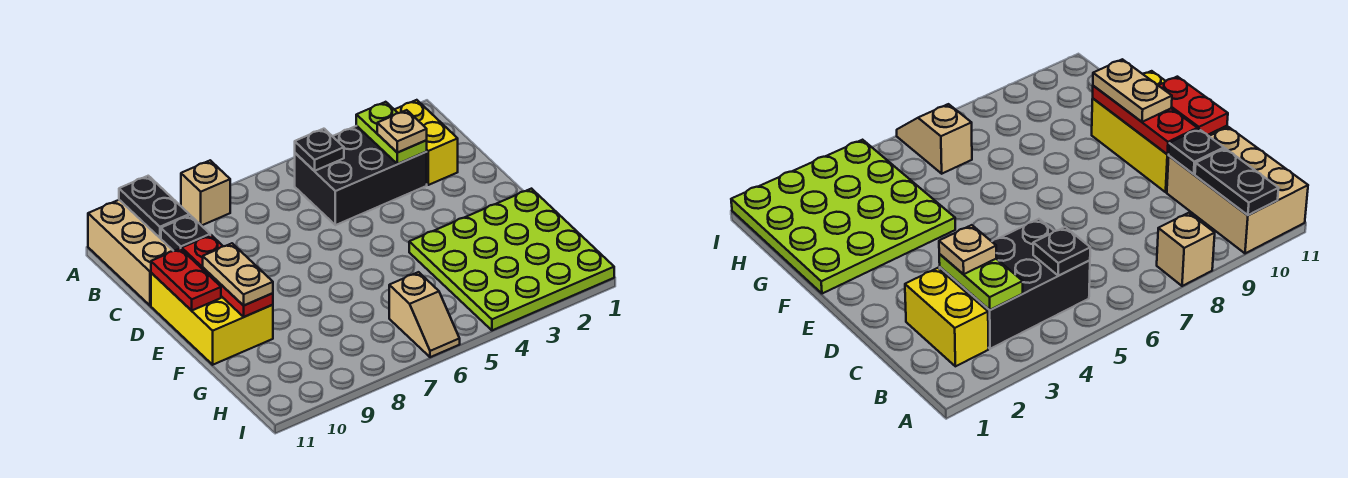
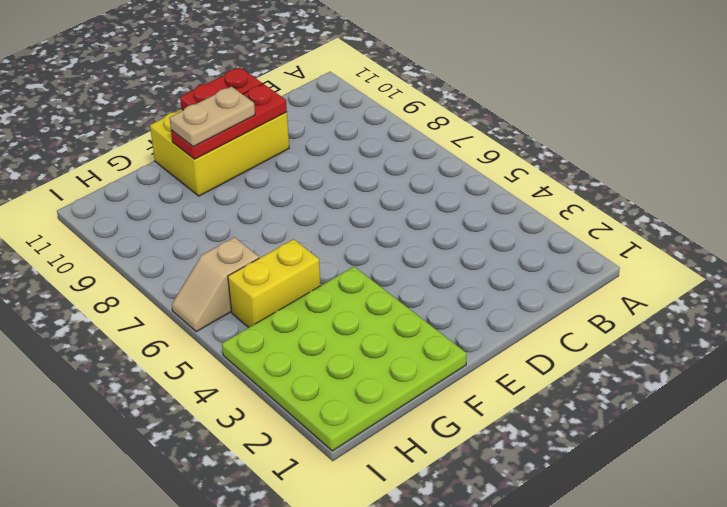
yellow brick G5:H5 level 1 -> yellow brick B2:C2 level 1
none -> tan brick A8 level 1
none -> tan brick A10:C11 level 1
none -> black brick B3:C5 level 1

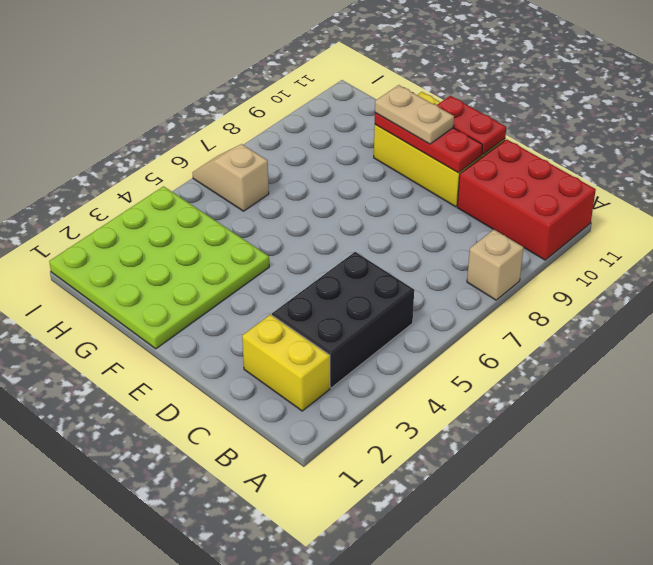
red brick A10:C11 level 1 -> tan brick A10:C11 level 1
none -> black plate A10:B10 level 2
none -> lime plate B3:C3 level 2
none -> black plate B5 level 2

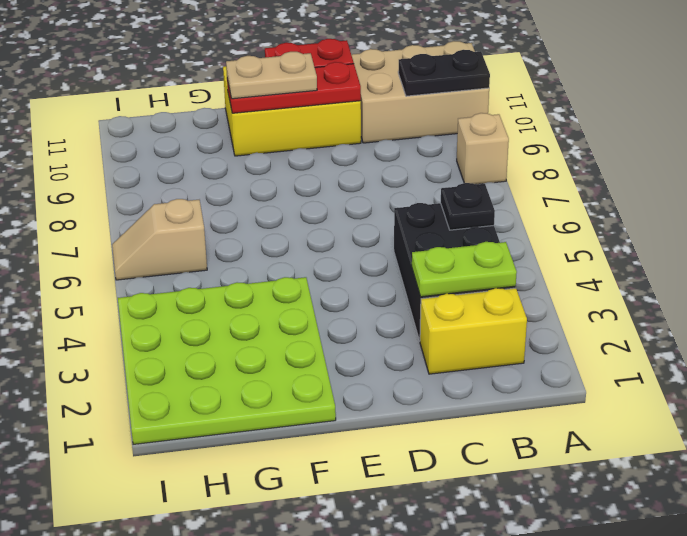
none -> black plate C10 level 2
none -> tan plate C3 level 3

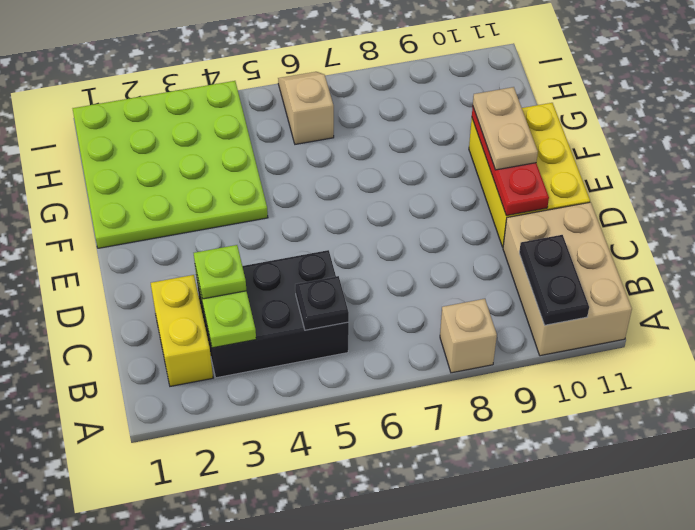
lime plate C3 level 3 -> tan plate C3 level 3
none -> black plate C10 level 2
none -> red plate D11:E11 level 2

